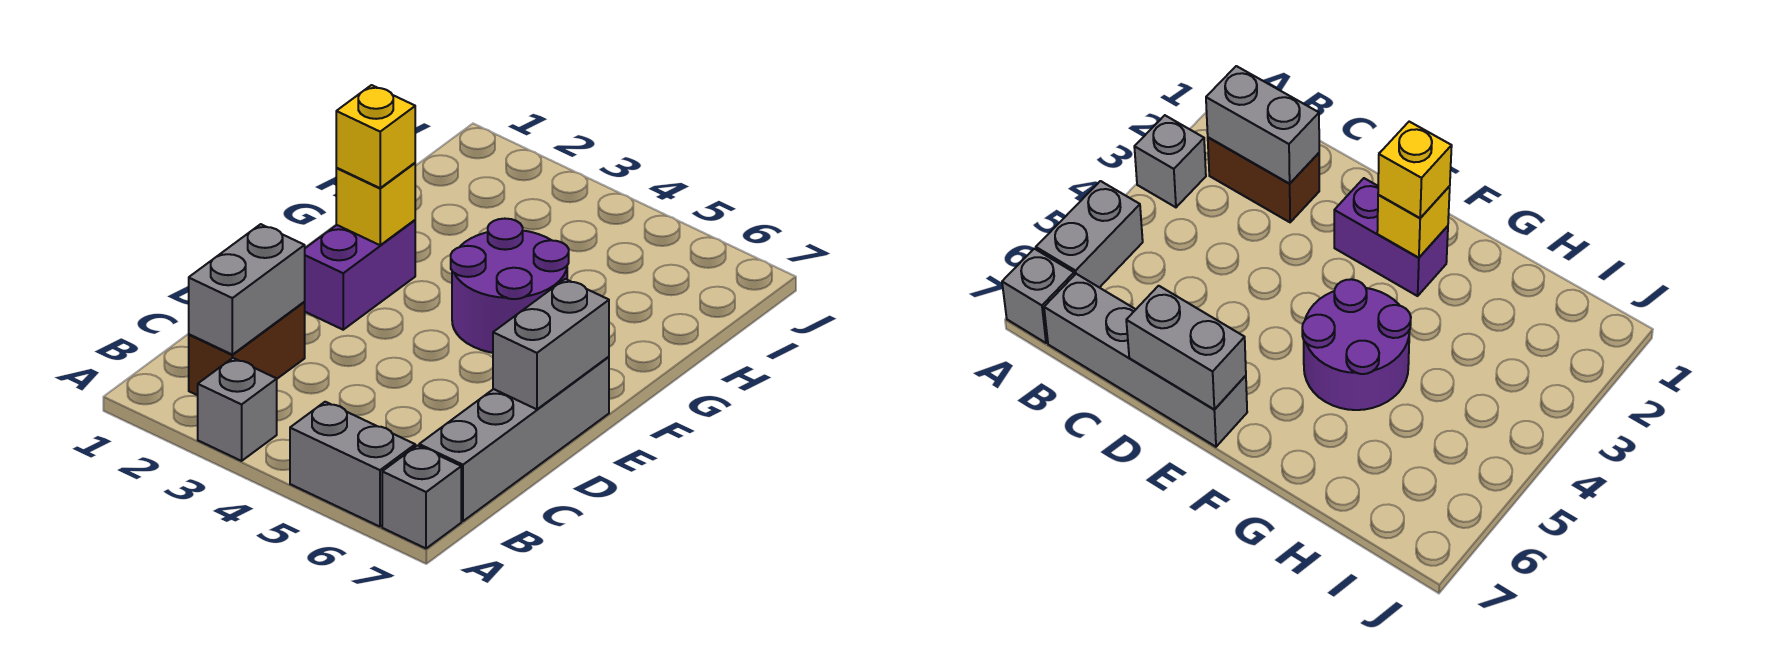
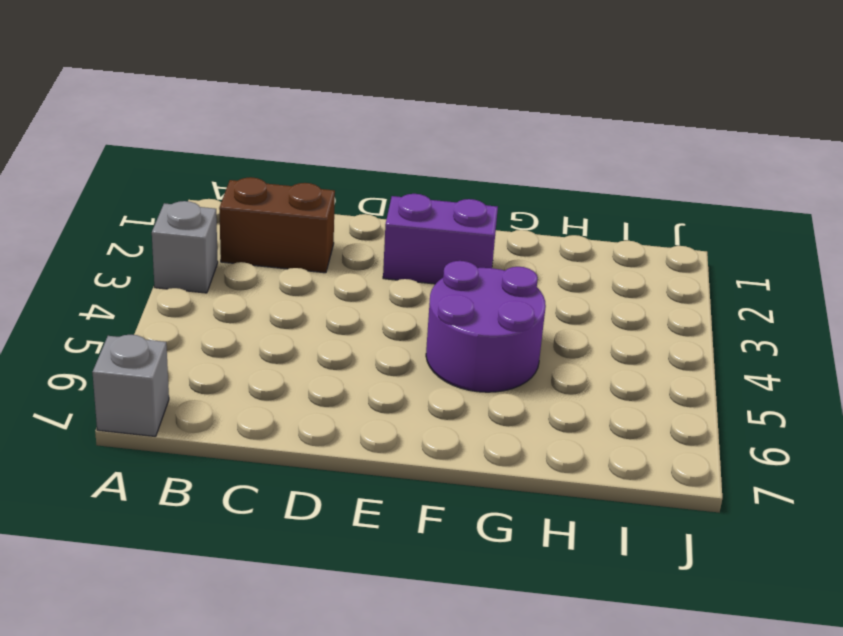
none -> grey brick A5:A6 level 1
none -> grey brick B7:E7 level 1

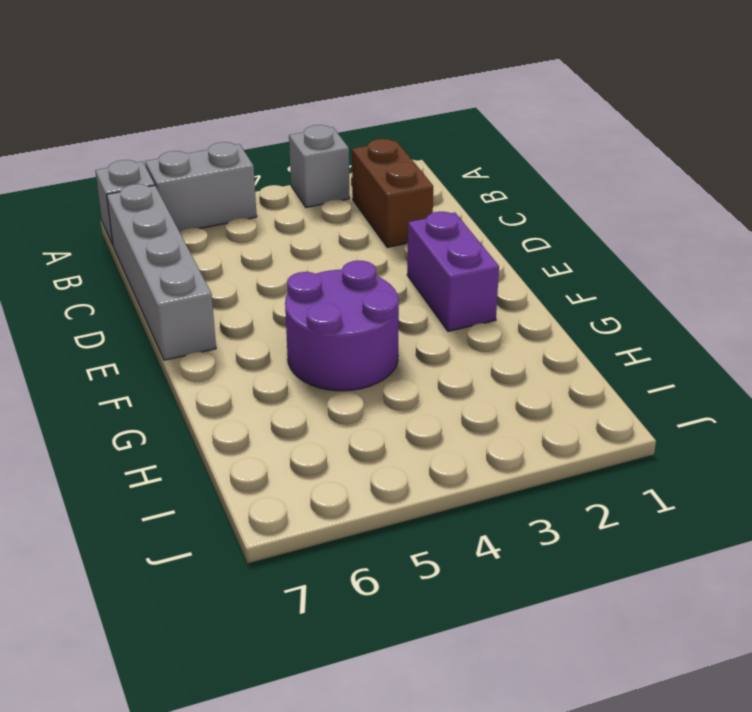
none -> grey brick B2:C2 level 2
none -> grey brick D7:E7 level 2

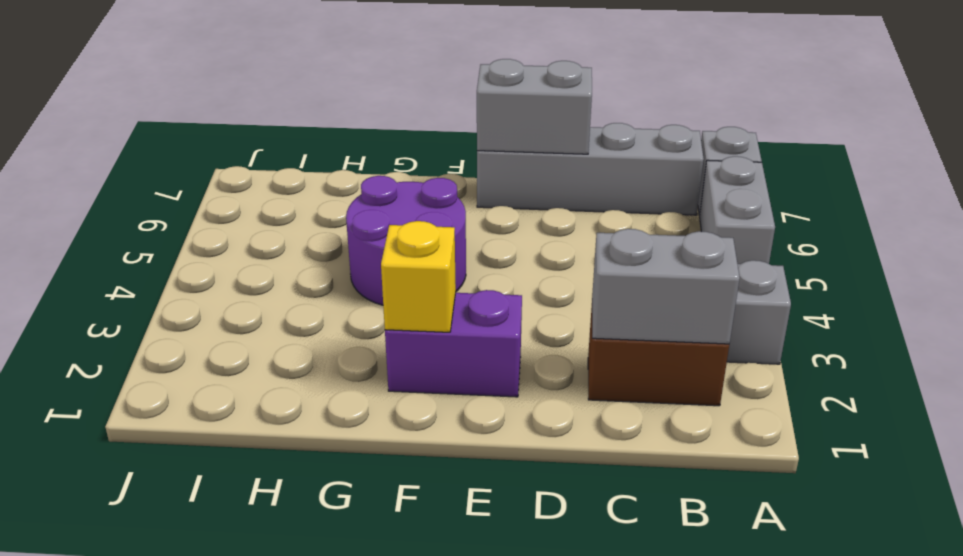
none -> yellow brick F2 level 3

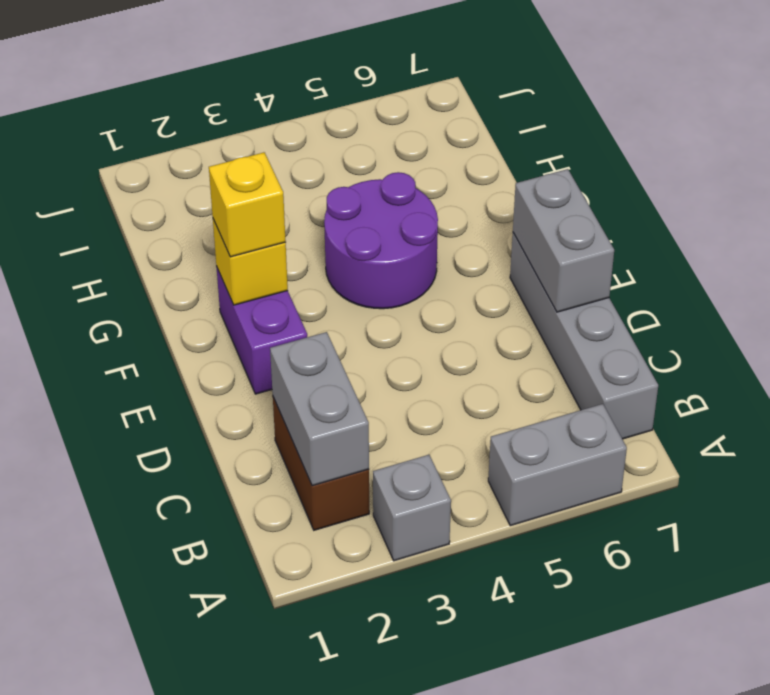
none -> grey brick A7 level 1

